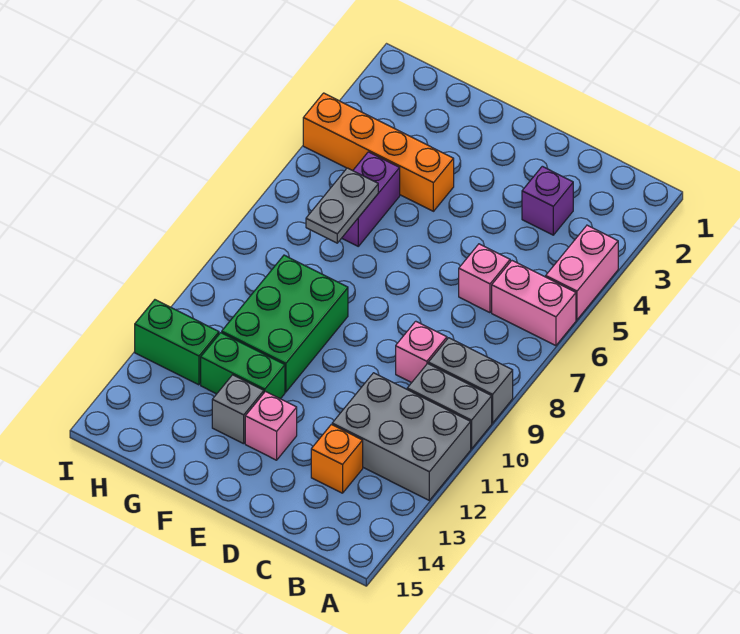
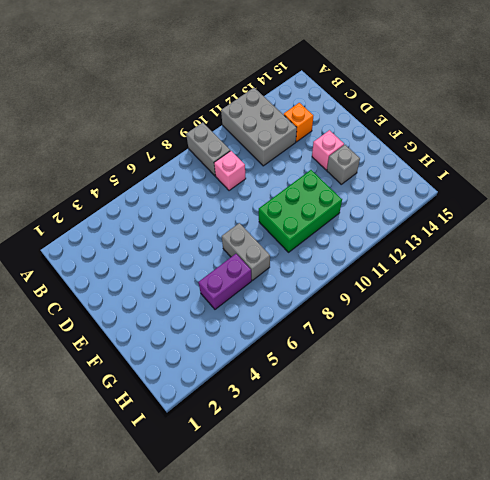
grey brick F7:G7 level 1 -> grey brick A10:B10 level 1
none -> pink brick A4:A5 level 1
none -> pink brick A6:B6 level 1
none -> purple brick C3 level 1

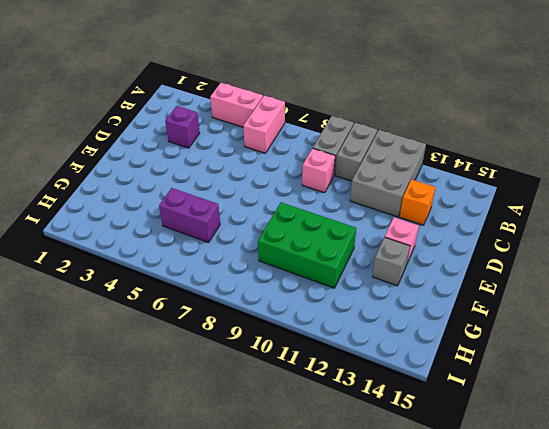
none -> pink brick C6 level 1
none -> orange brick F4:I4 level 1
none -> green brick F12:G12 level 1

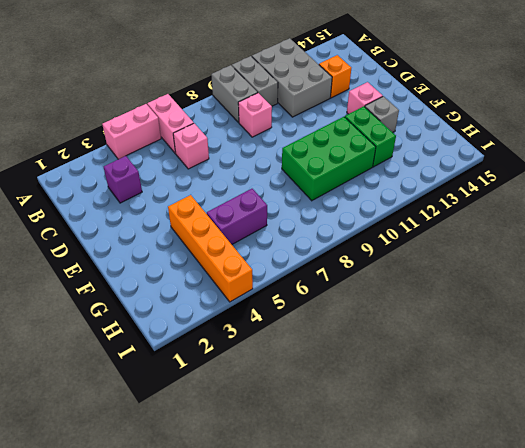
none -> green brick H12:I12 level 1
none -> grey plate G6:G7 level 2

